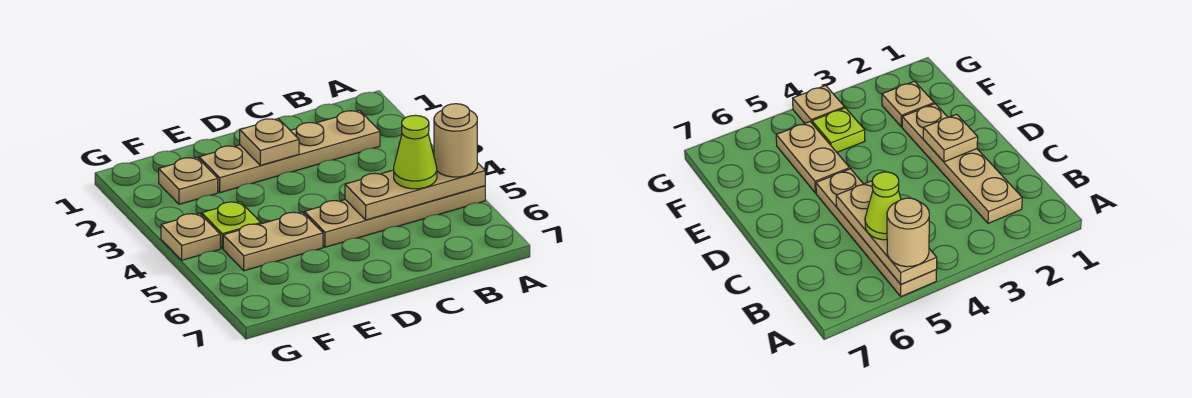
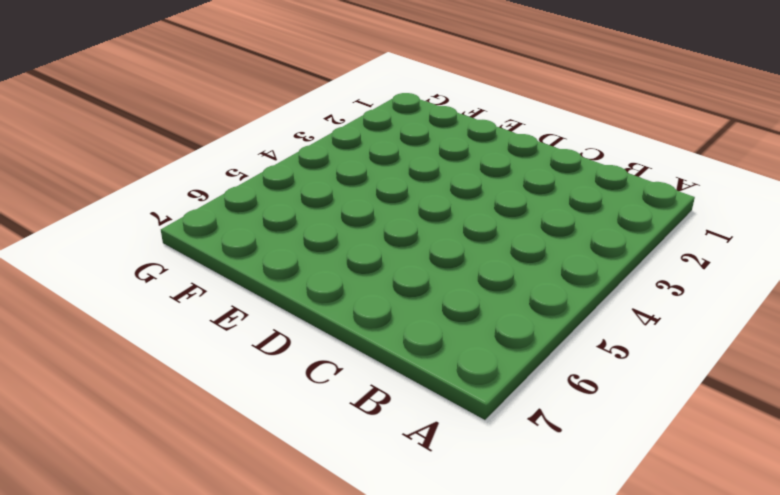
none -> tan plate A5:D5 level 1
none -> tan plate B2:E2 level 1

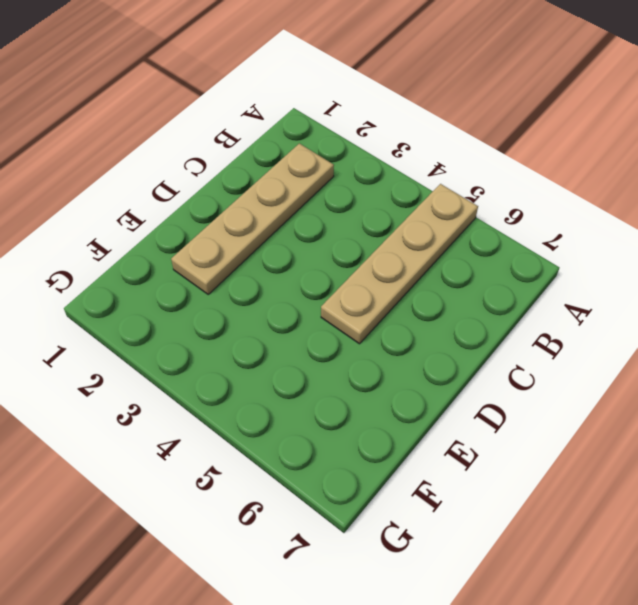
none -> tan plate E5:F5 level 1
none -> tan plate F2 level 1

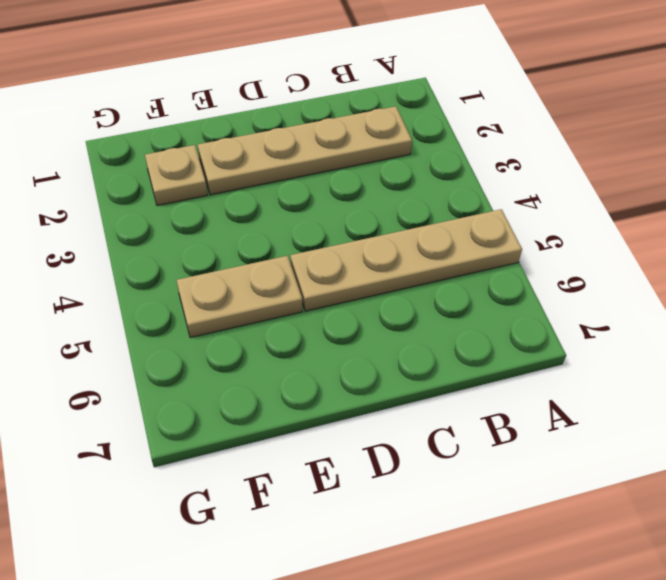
none -> lime plate F4 level 1
none -> tan plate G4 level 1

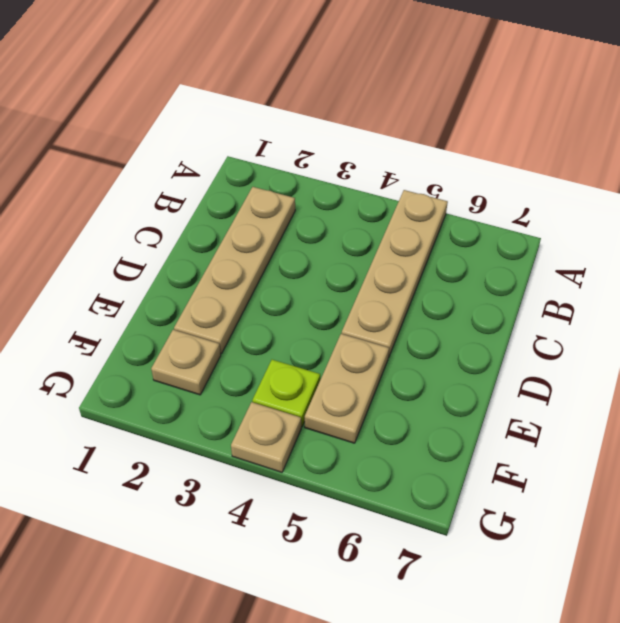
none -> tan plate A5:C5 level 2
none -> tan plate D2 level 2

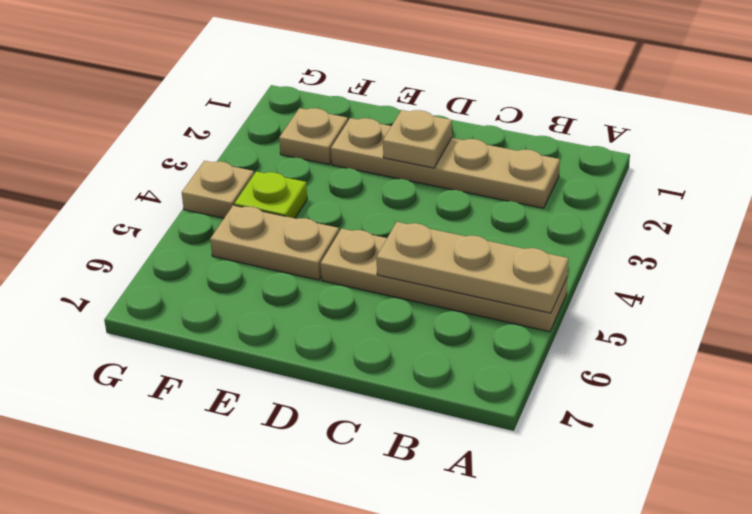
none -> tan round brick A5 level 3
none -> lime cone B5 level 3

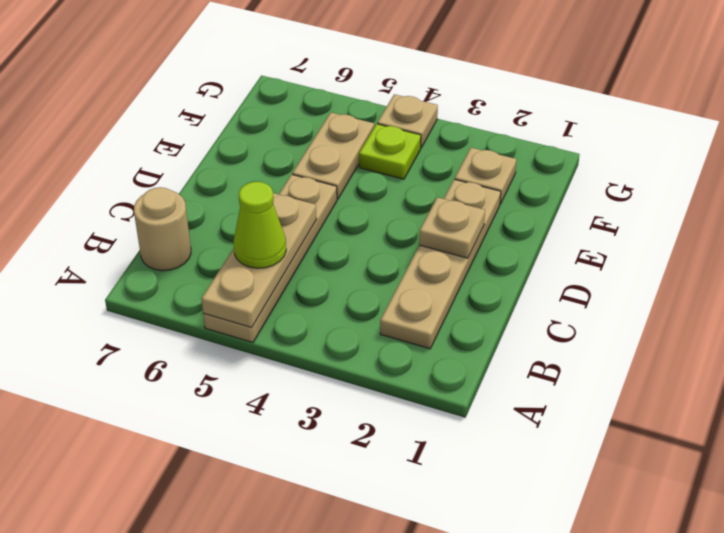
tan round brick B7 level 1 -> tan round brick A5 level 3

